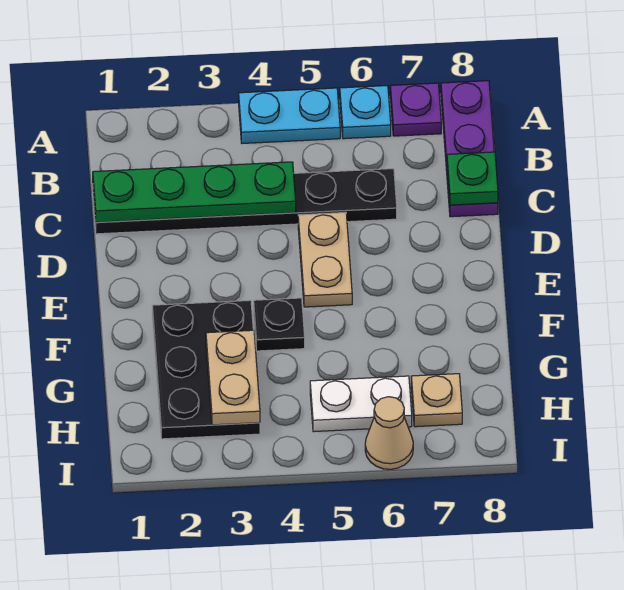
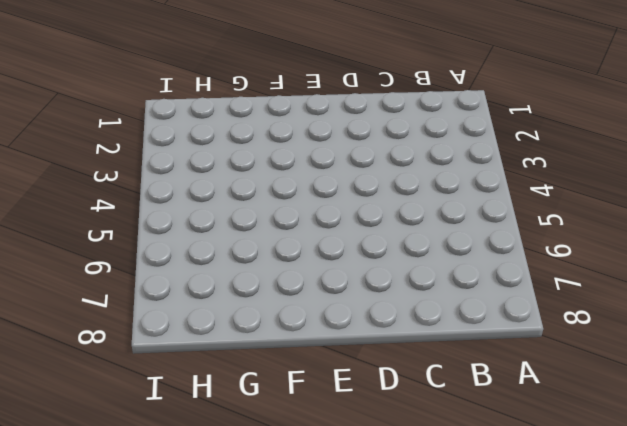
none -> cyan plate A4:A5 level 1
none -> cyan plate A6 level 1
none -> purple plate A7 level 1

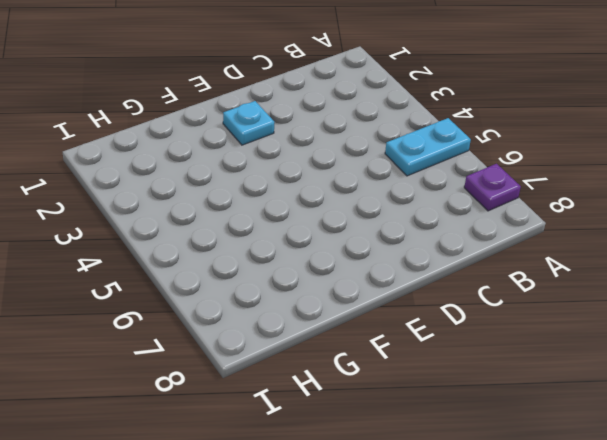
cyan plate A5:B5 level 1 -> cyan plate A4:A5 level 1
cyan plate E2 level 1 -> cyan plate A6 level 1
none -> purple plate A8:C8 level 1
none -> black plate C1:C6 level 1
none -> tan plate D5:E5 level 1

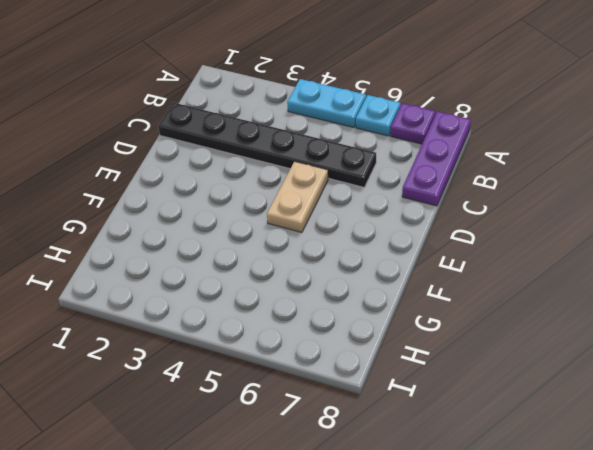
none -> black plate F2:H3 level 1
none -> black plate F4 level 1
none -> white plate H5:H6 level 1

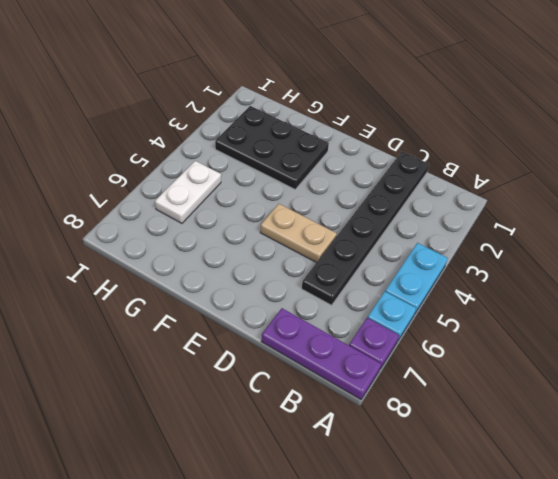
none -> black plate F4 level 1
none -> tan plate H7 level 1
none -> tan cone I6 level 1

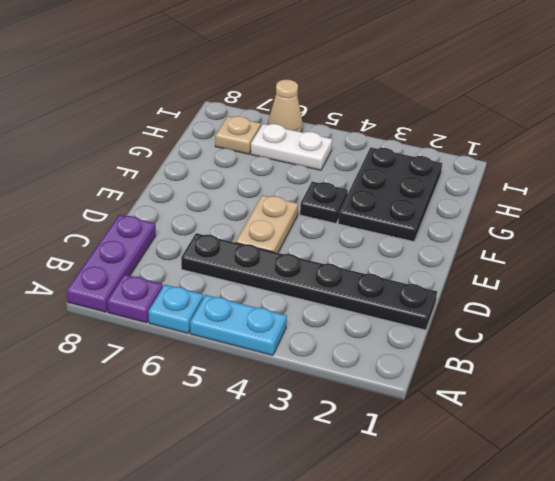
none -> green plate C1:C4 level 2
none -> green plate C8 level 2
none -> tan plate G3:H3 level 2

